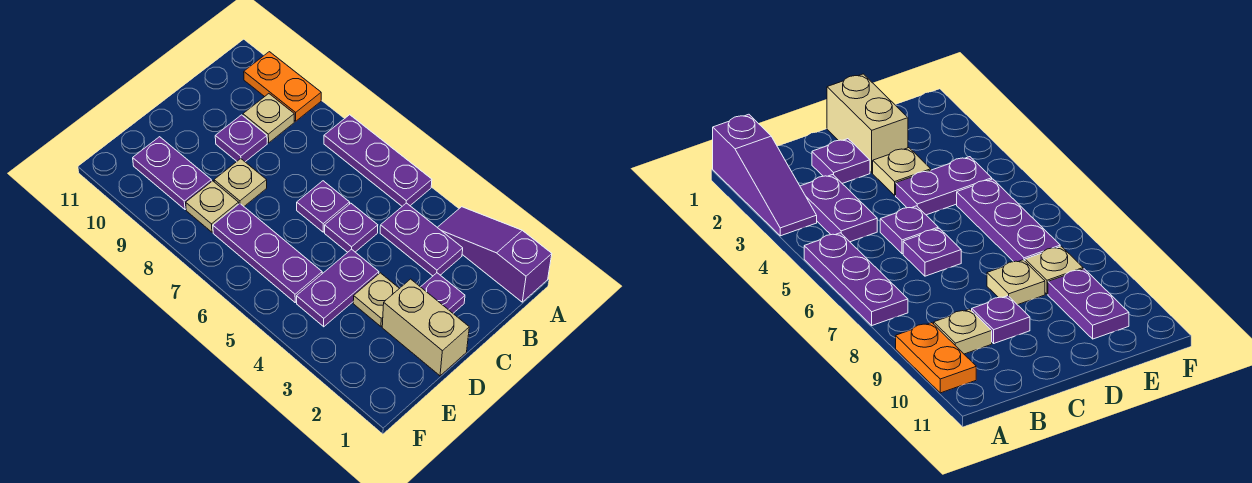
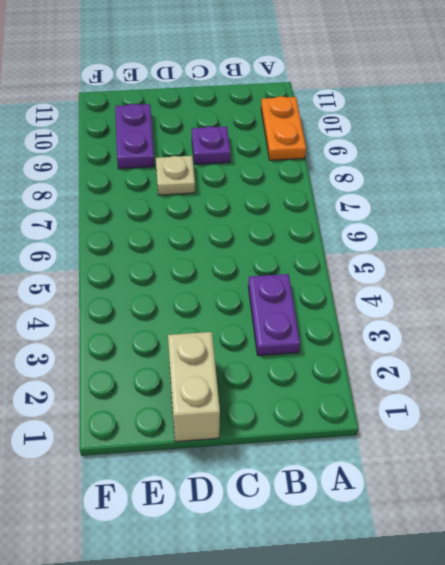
none -> purple slope A1:A3 level 1 top 1
none -> purple plate A5:A7 level 1
none -> tan plate B9 level 1

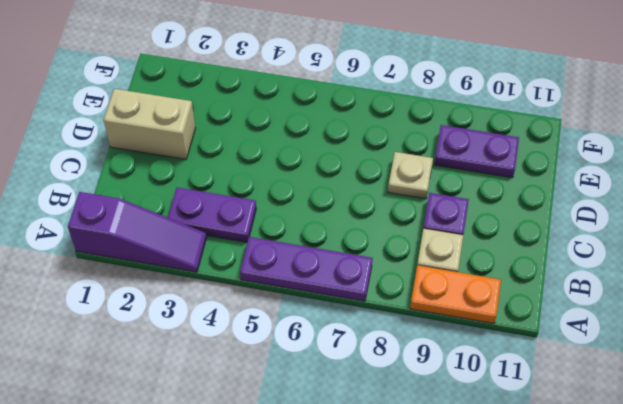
none -> purple plate C2 level 1
none -> purple plate C5 level 1
none -> purple plate C6 level 1

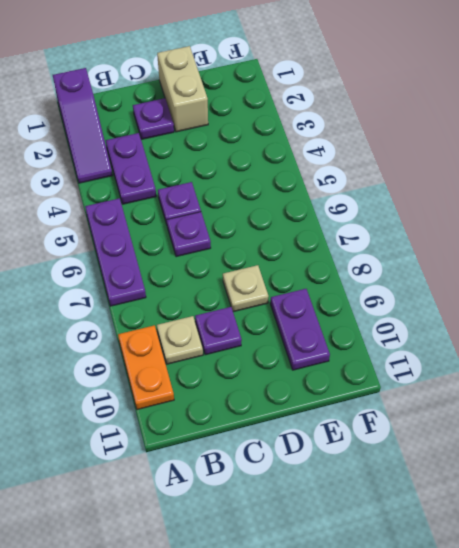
none -> tan plate D3 level 1
none -> purple plate D4:E4 level 1
none -> purple plate E5:E7 level 1

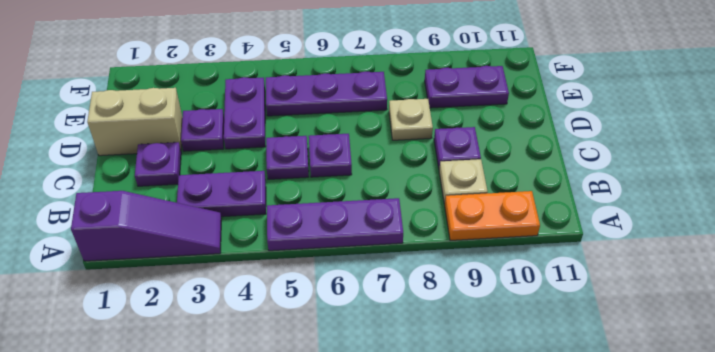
purple plate D3 level 1 -> tan plate D3 level 1
none -> tan plate E8 level 1

